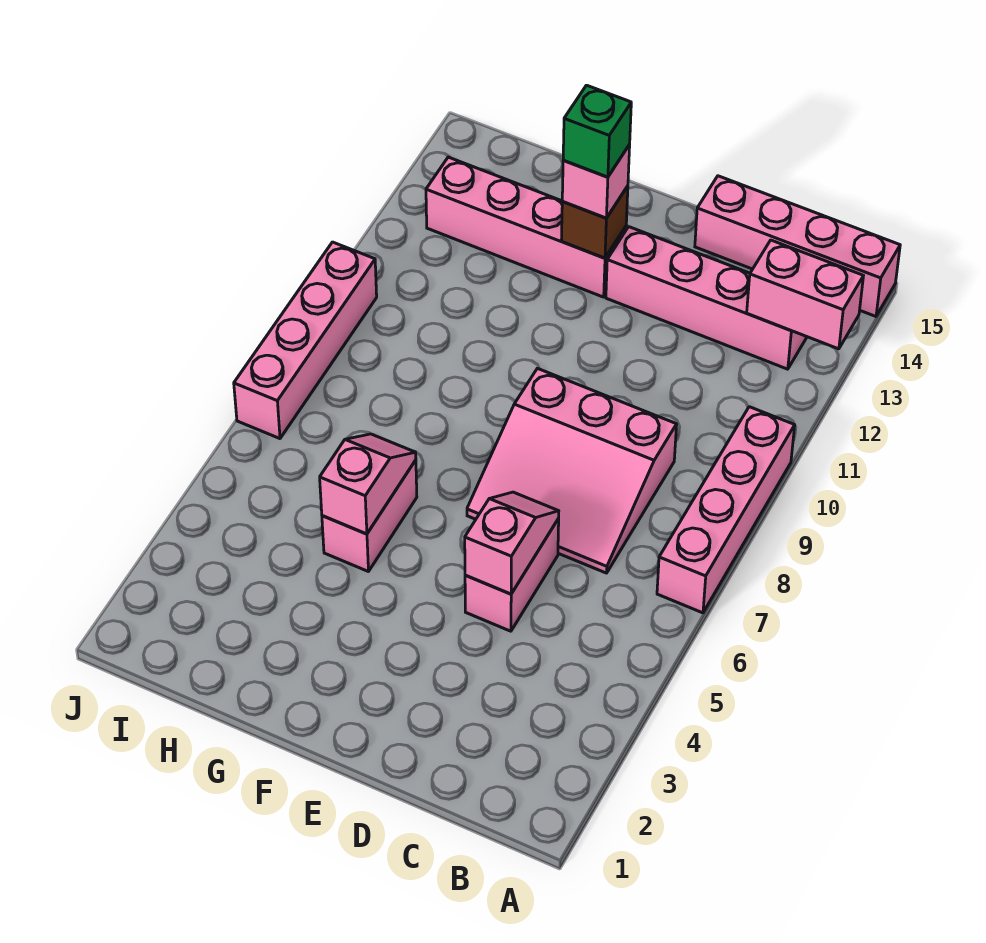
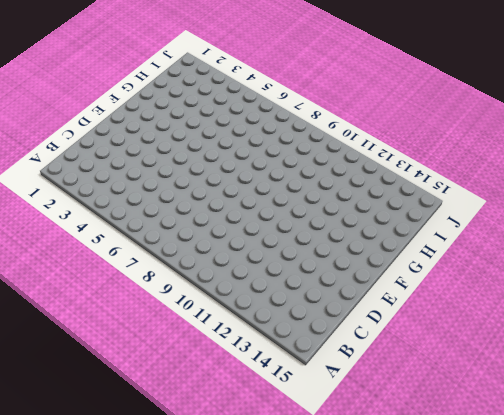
none -> pink brick A7:A10 level 1
none -> pink brick A15:D15 level 1
none -> pink brick B13:E13 level 1

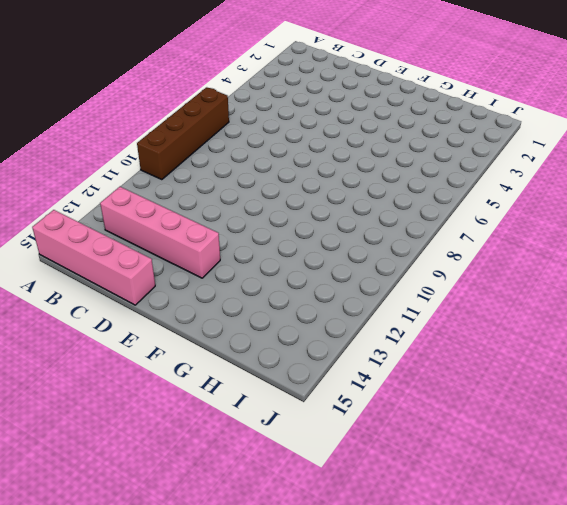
brown brick A7:A10 level 1 -> pink brick A7:A10 level 1
none -> pink slope C7:E9 level 1 top 9
none -> pink brick D5:D6 level 1
none -> pink brick F13:I13 level 1

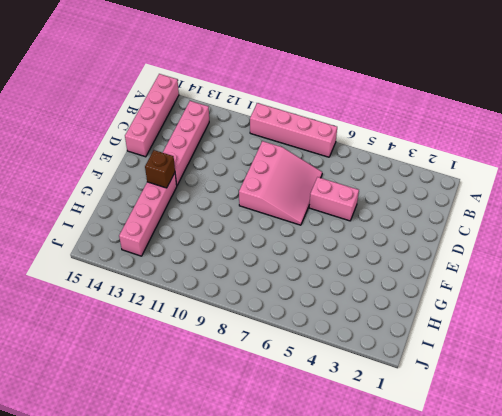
none -> pink brick G5:G6 level 1
none -> pink brick J7:J10 level 1
none -> pink brick A13:B13 level 2

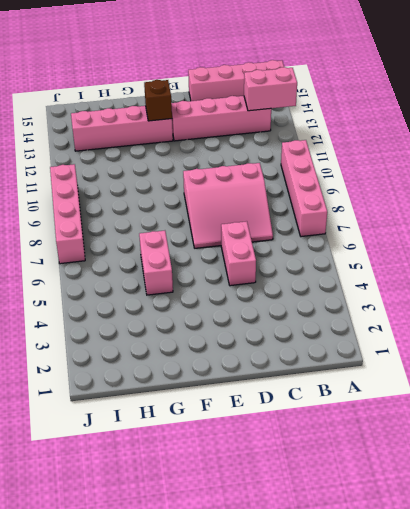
none -> pink slope D5:D6 level 2 top 5
none -> pink slope G5:G6 level 2 top 5
none -> pink brick F13 level 3

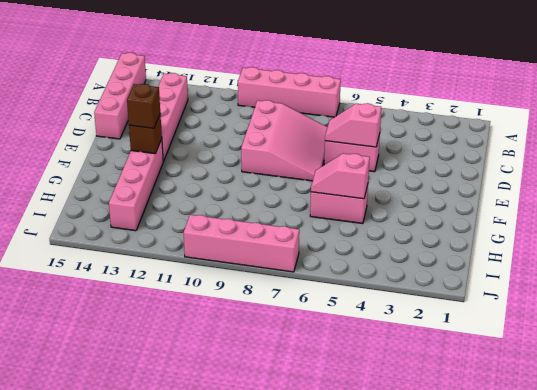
brown brick F13 level 3 -> pink brick F13 level 3
none -> pink brick A13:B13 level 2
none -> green brick F13 level 4

